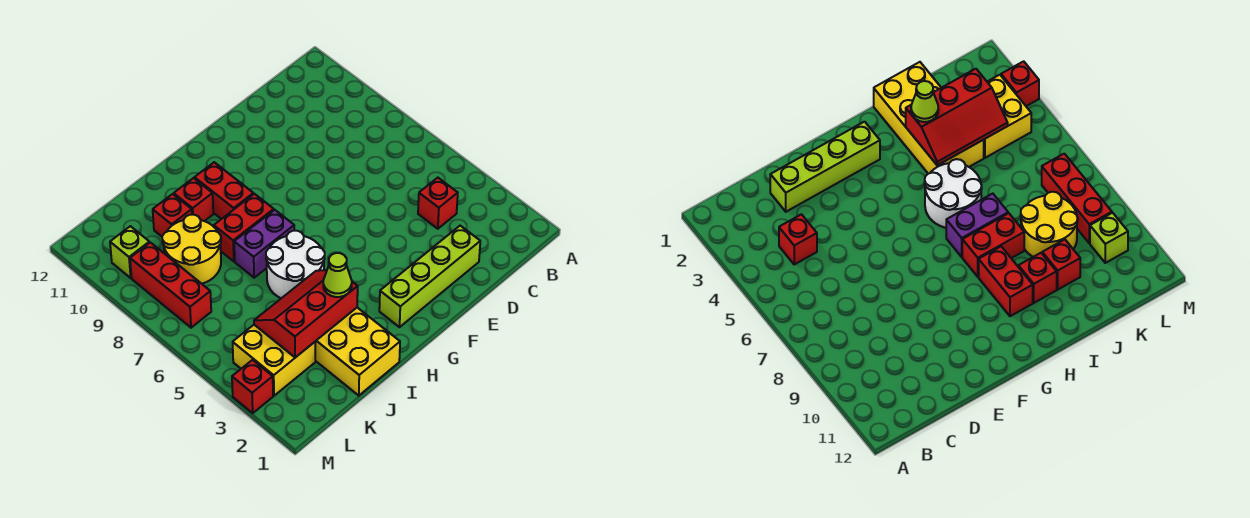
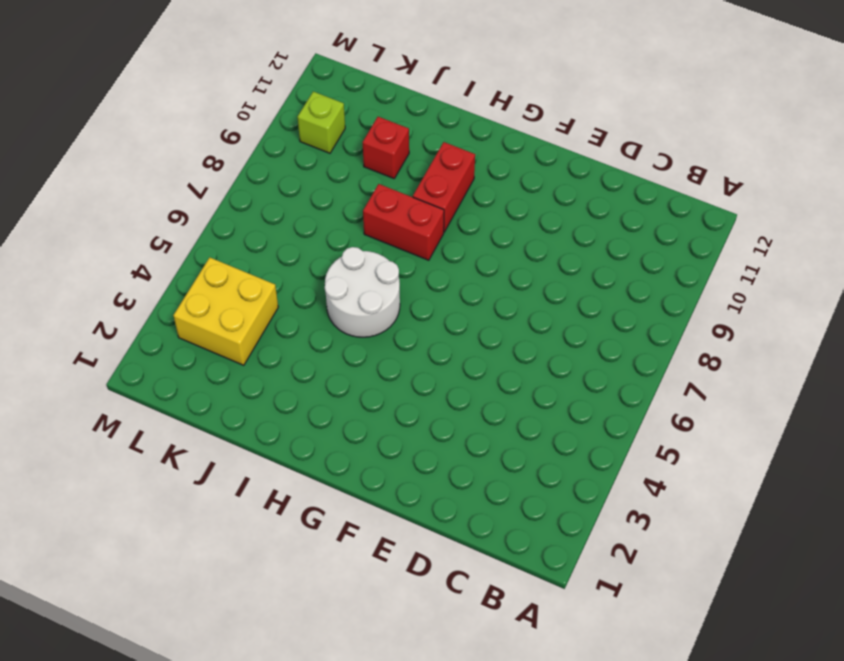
none -> red brick C4 level 1
none -> lime brick D2:G2 level 1
none -> purple brick H7:I7 level 1

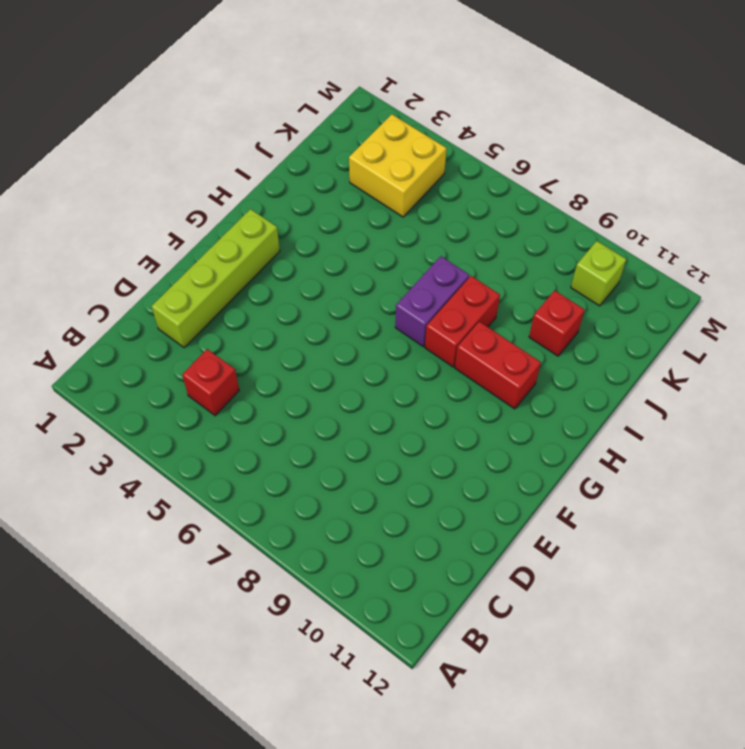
none -> white round brick H5:I6 level 1
none -> yellow brick I1:J4 level 1
none -> red brick I10 level 1

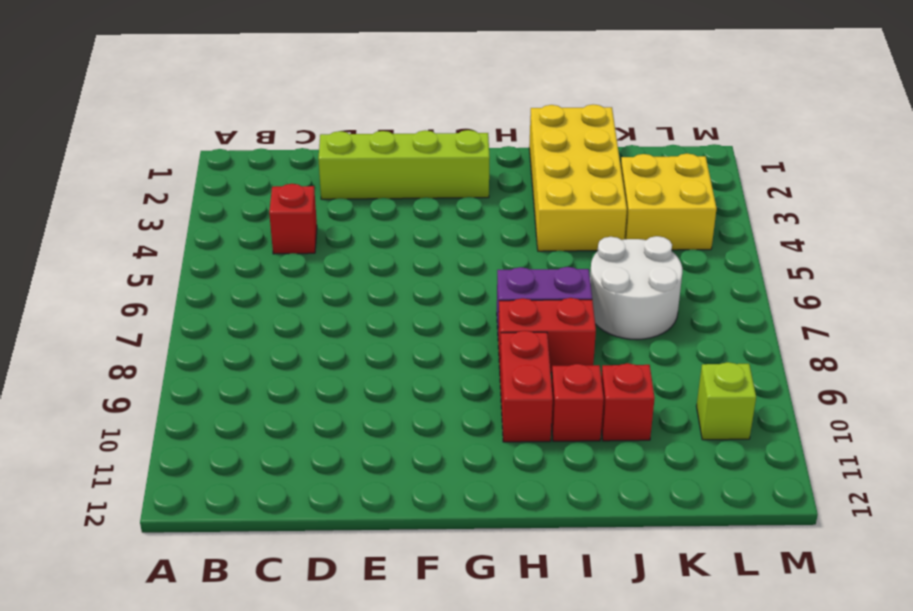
white round brick J6:K7 level 1 -> white round brick H5:I6 level 1
none -> yellow round brick J8:K9 level 1
none -> red brick L7:L9 level 1
none -> red brick M3 level 1

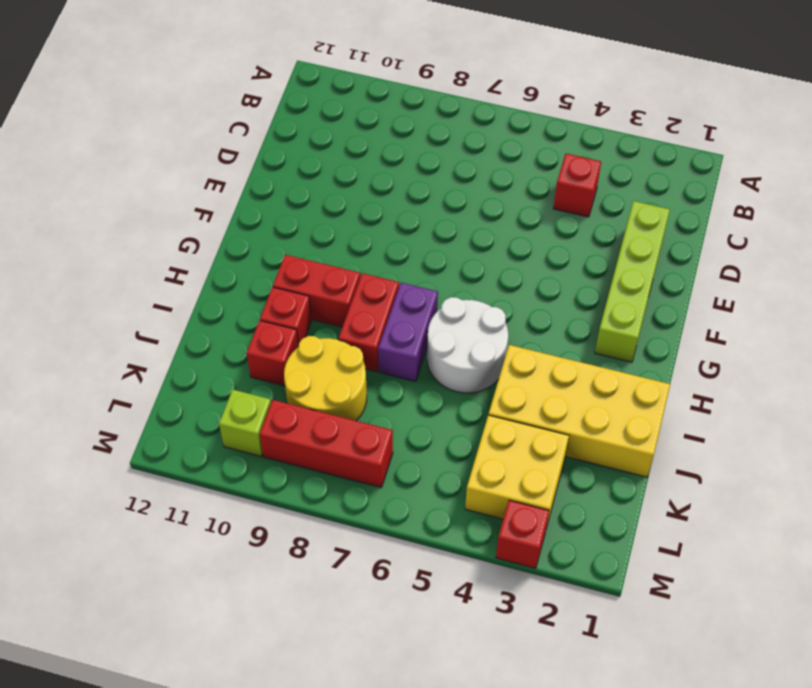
none -> red slope I3:K4 level 2 top 3
none -> lime cone I3 level 3

